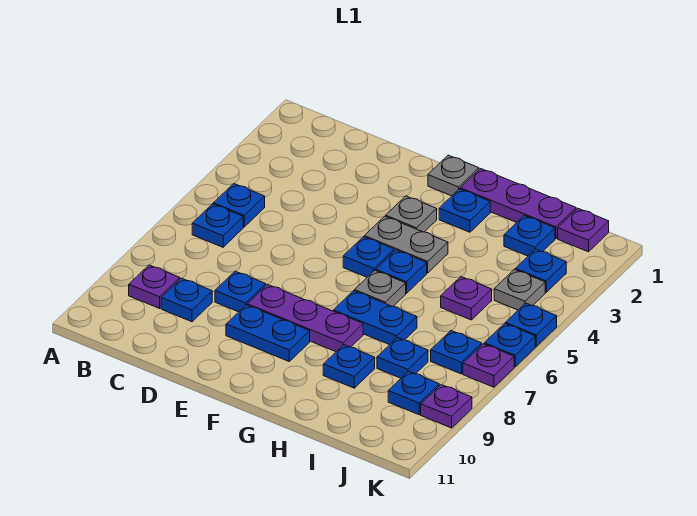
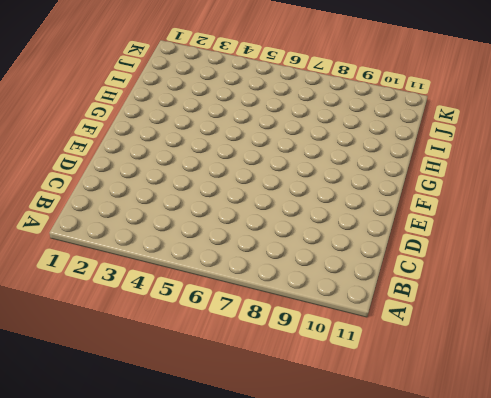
none -> blue plate B5 level 1
none -> blue plate B6 level 1
none -> purple plate B9 level 1

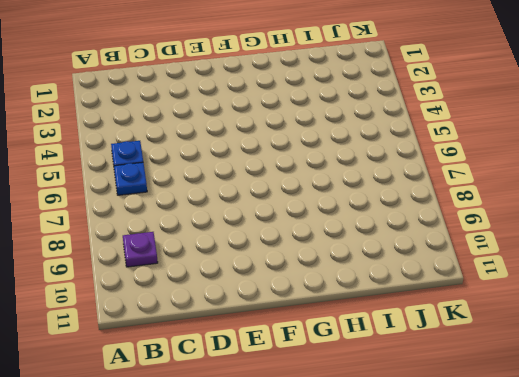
none -> blue plate C9 level 1
none -> blue plate D8 level 1
none -> purple plate E8:G8 level 1

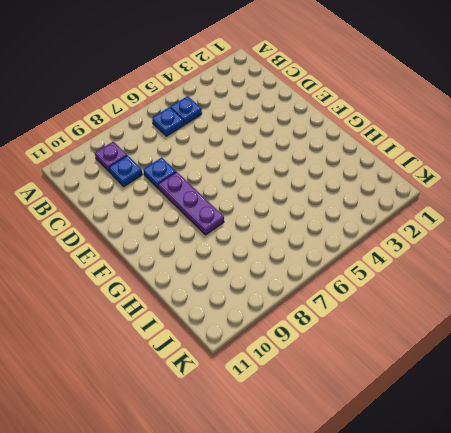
none -> blue plate E9:F9 level 1
none -> grey plate F1 level 1
none -> grey plate F3 level 1

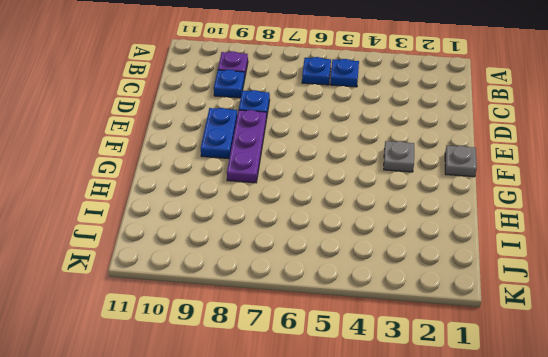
none -> grey plate F4:G4 level 1
none -> blue plate F5 level 1
none -> purple plate G1:I1 level 1

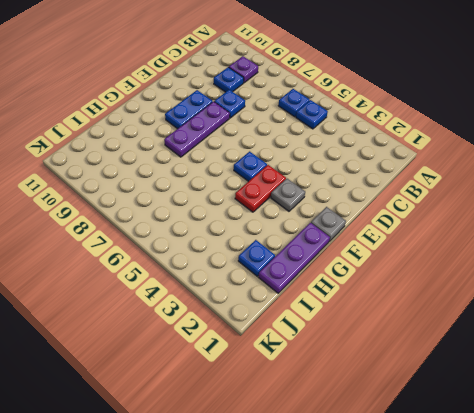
red plate F4:G4 level 1 -> grey plate F4:G4 level 1
none -> blue plate G2 level 1
none -> blue plate G5 level 1
none -> grey plate G6 level 1

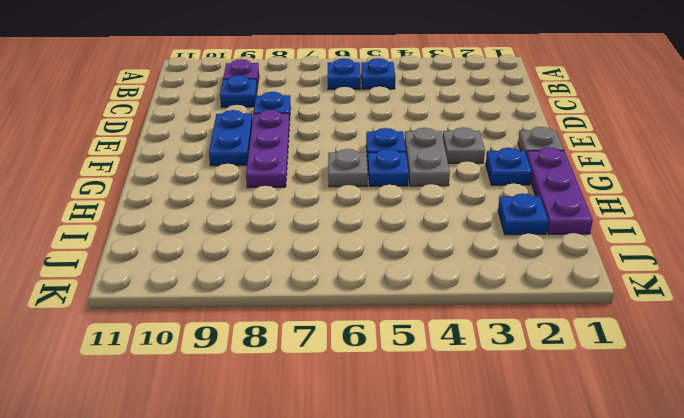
none -> blue plate G7:H7 level 1
none -> blue plate H9 level 1
none -> purple plate I5 level 1

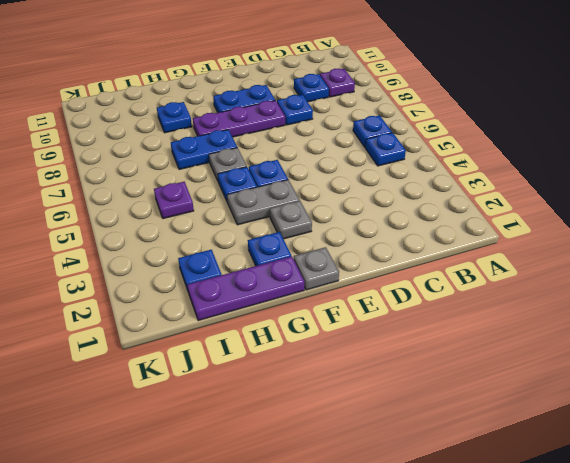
none -> blue plate I8 level 1
none -> purple plate J1 level 1
none -> blue plate J3 level 1

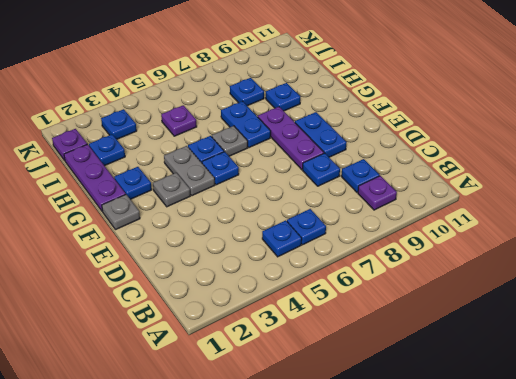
none -> grey plate J4 level 1
none -> blue plate J7 level 1
none -> blue plate J9 level 1

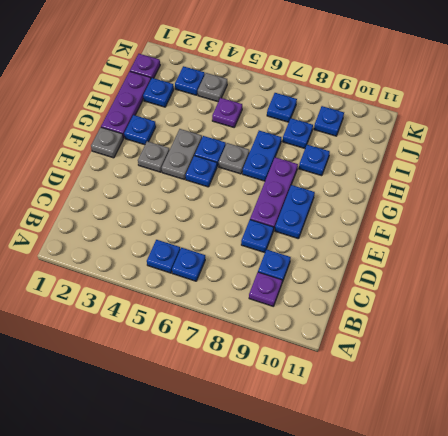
none -> blue plate K5 level 1
none -> blue plate K6 level 1
none -> purple plate K7 level 1

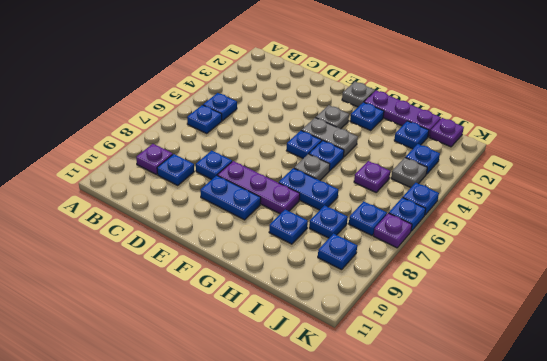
none -> purple plate K9 level 1

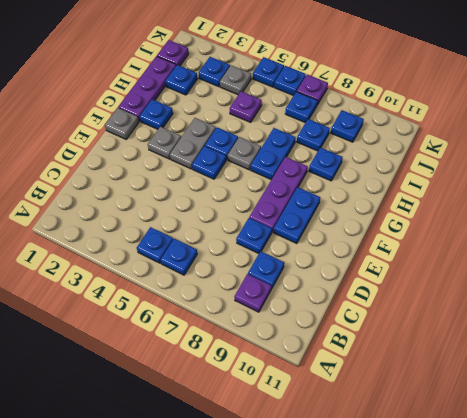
none -> purple plate K9 level 1

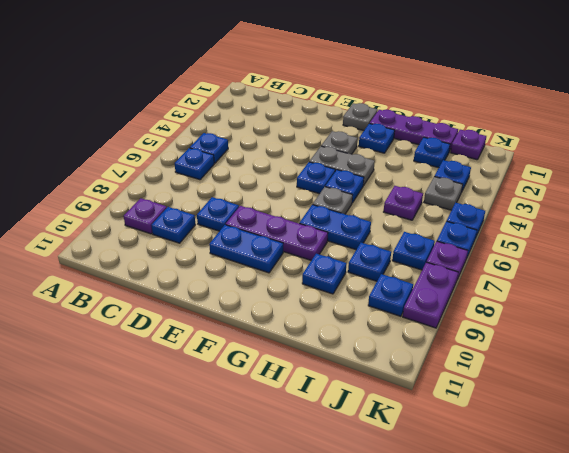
purple plate K8:K9 level 1 -> purple plate K9 level 1

